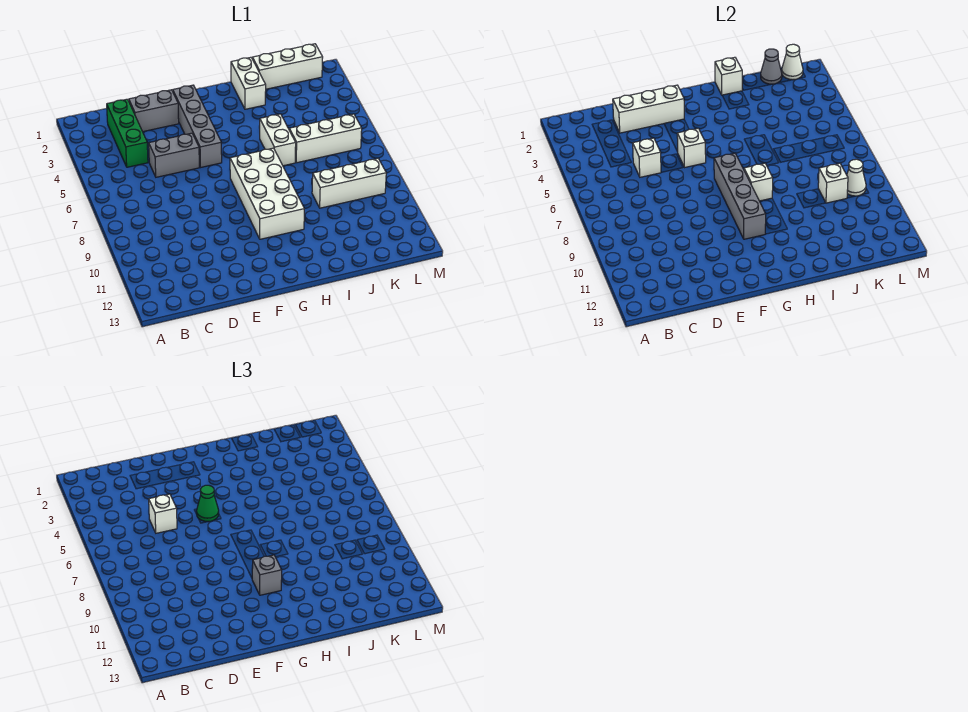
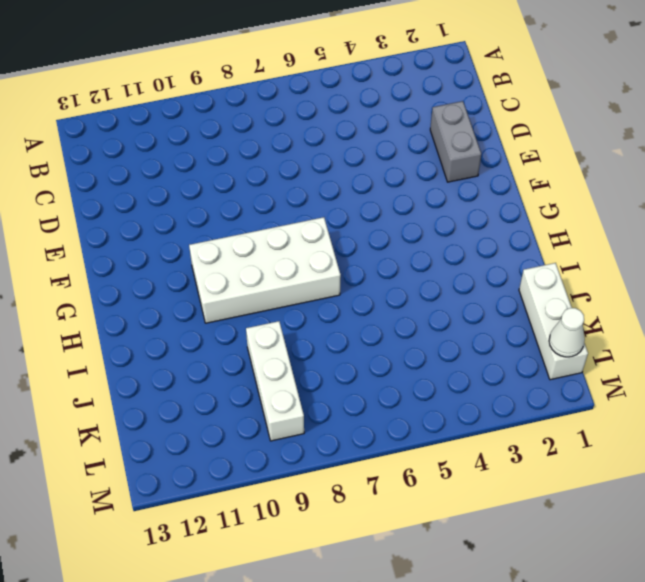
none -> green brick C2:C4 level 1
none -> grey brick D5:E5 level 1
none -> grey brick F2:F5 level 1

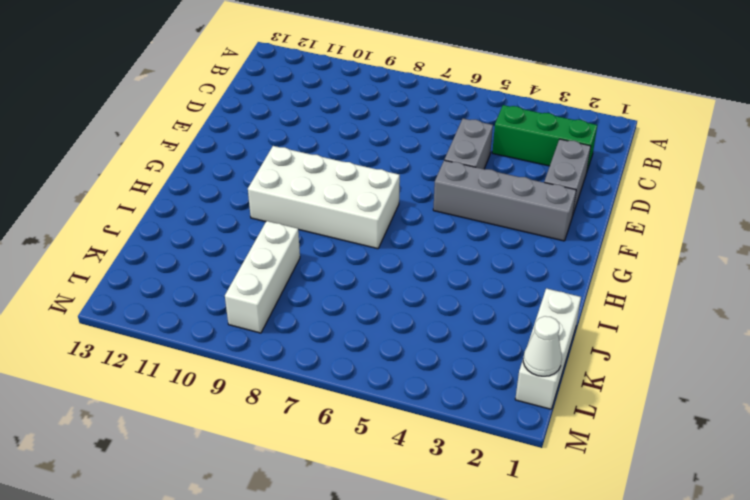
none -> white brick I1:I2 level 1
none -> white brick I5:I6 level 1
none -> white brick J6:L6 level 1

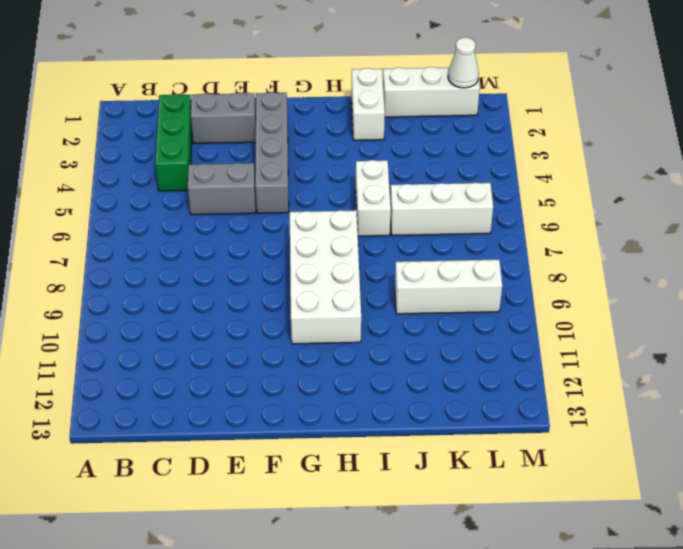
none -> white brick D2:F2 level 2
none -> white brick D5 level 2
none -> white brick F5 level 2

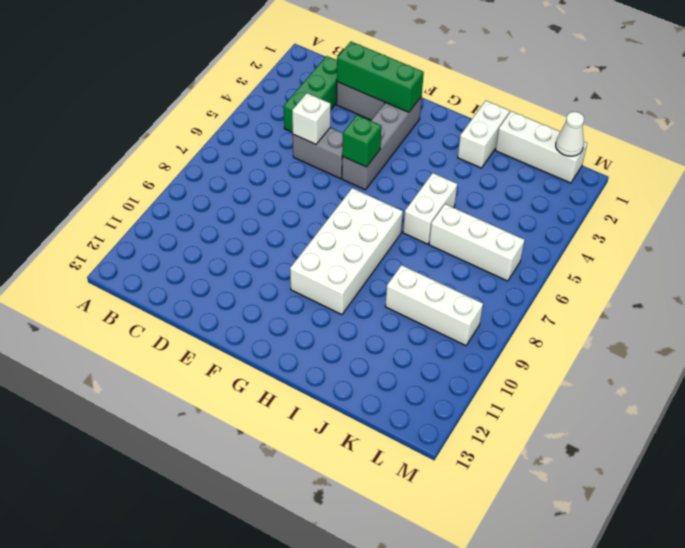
green brick D2:F2 level 2 -> white brick D2:F2 level 2
green brick F5 level 2 -> white brick F5 level 2
none -> grey brick G7:G10 level 2
none -> white brick H8 level 2
none -> white brick I1 level 2

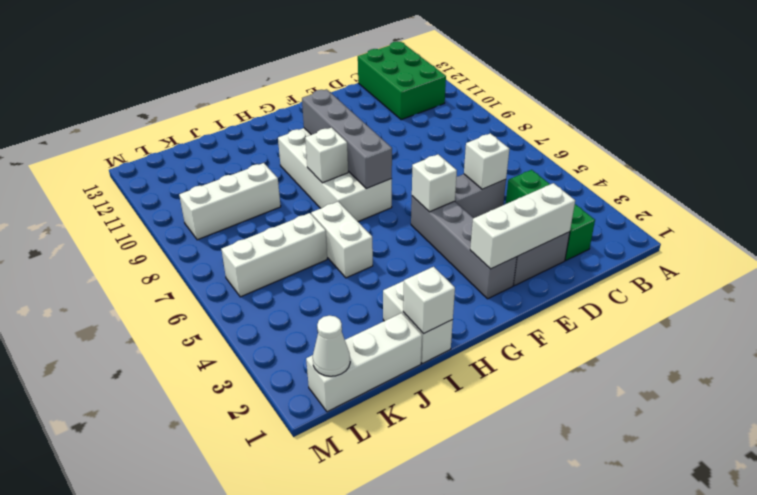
green brick B11:C13 level 1 -> none
none -> grey cone K1 level 2
none -> white brick K9 level 2
none -> white cone L9 level 2

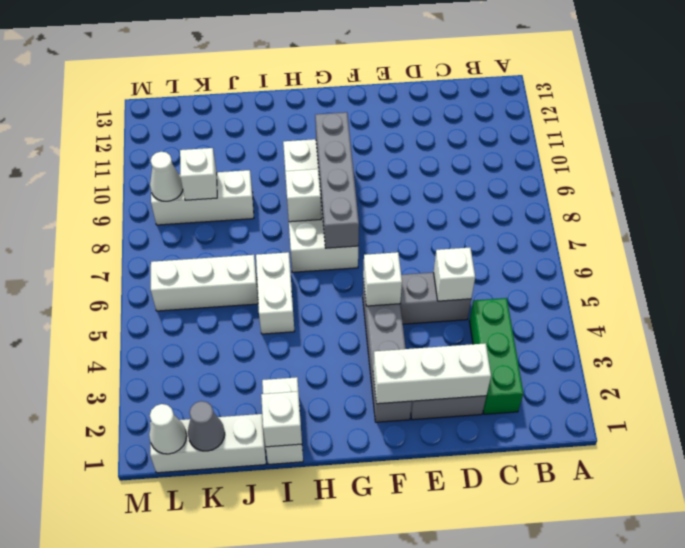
none -> white brick D5 level 3
none -> green cone F5 level 3
none -> grey brick G10 level 3

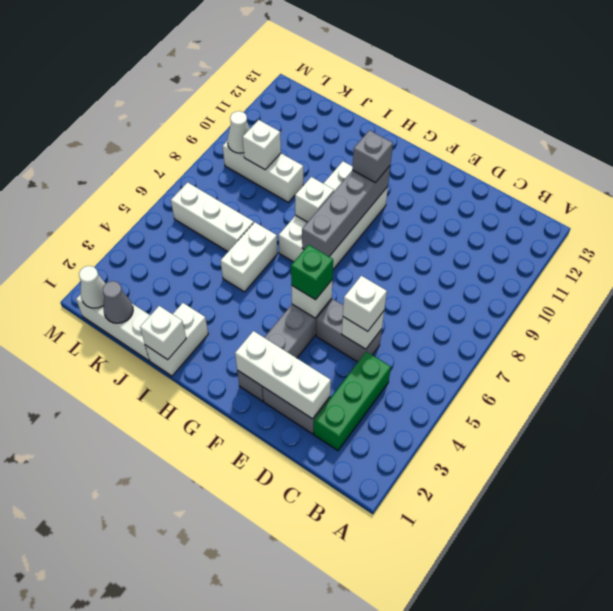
green brick F5 level 3 -> green cone F5 level 3

